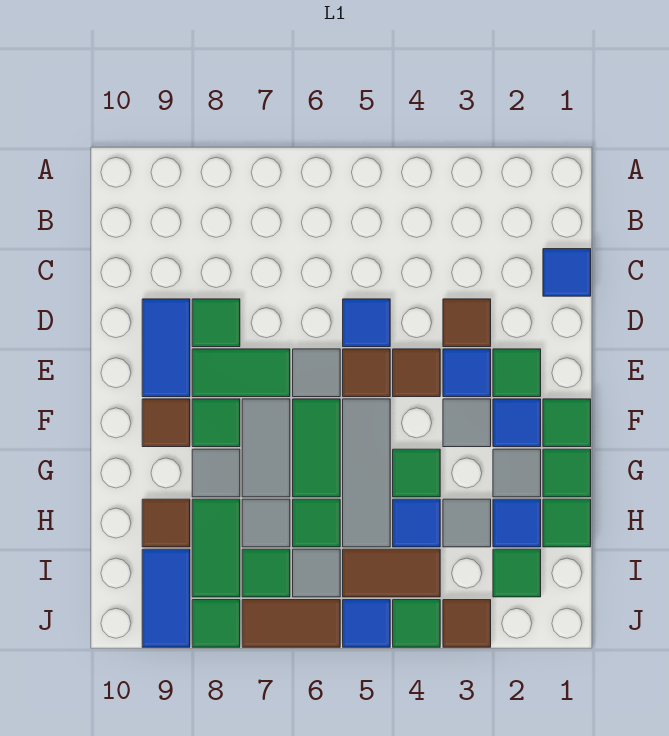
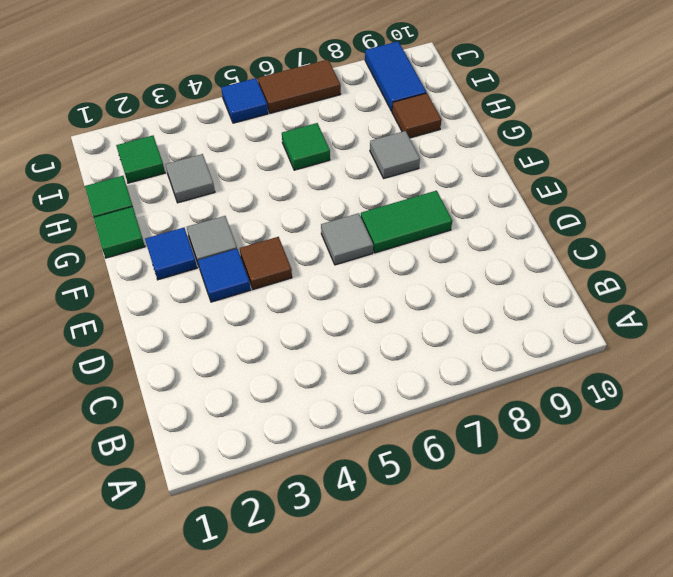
none -> blue tile C1 level 1
none -> brown tile D3 level 1
none -> blue tile D5 level 1
none -> green tile D8 level 1

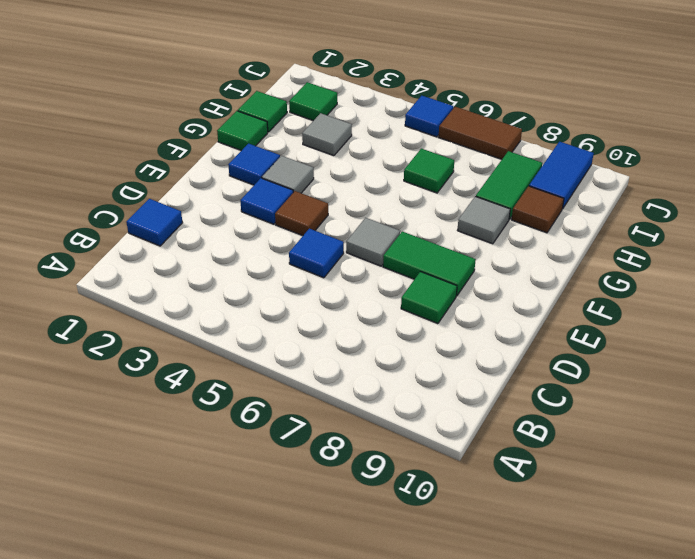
none -> brown tile D3 level 1
none -> blue tile D9:E9 level 1
none -> green tile E2 level 1
none -> brown tile E5 level 1

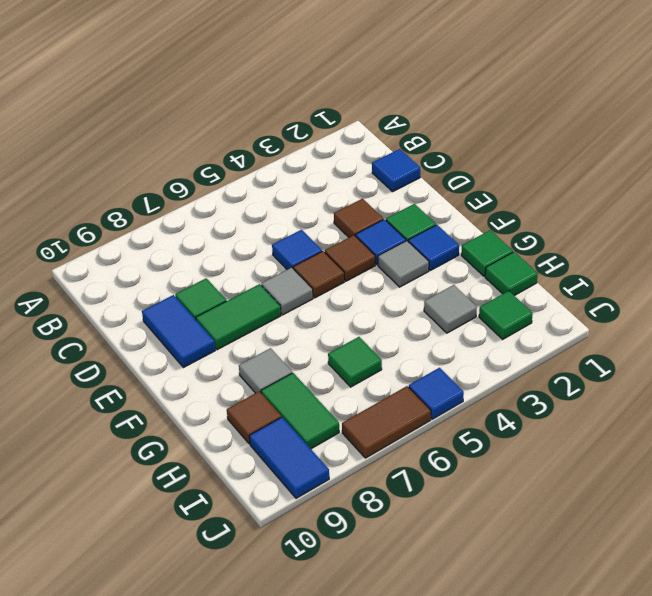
none -> green tile F1 level 1
none -> grey tile F5:H5 level 1
none -> green tile F6:G6 level 1
none -> grey tile F7:G7 level 1

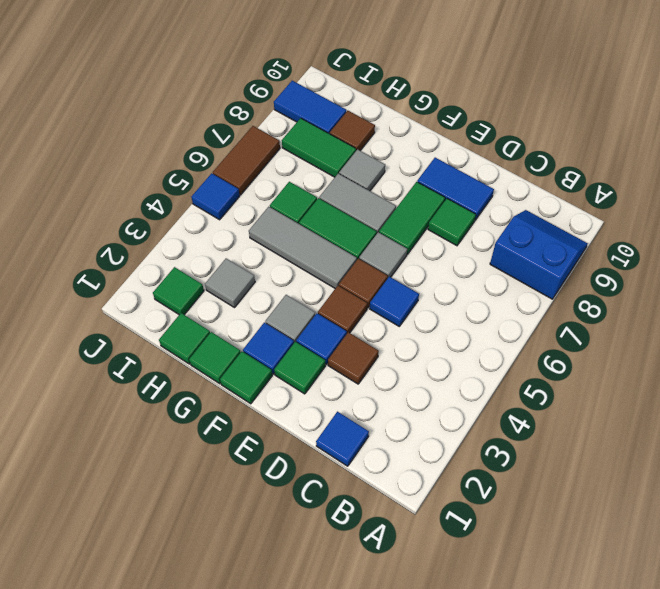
blue slope A8:B9 level 1 top 8 -> none
none -> green tile F8 level 1
none -> brown tile F9 level 1
none -> grey tile G2 level 1
none -> green tile G4 level 1

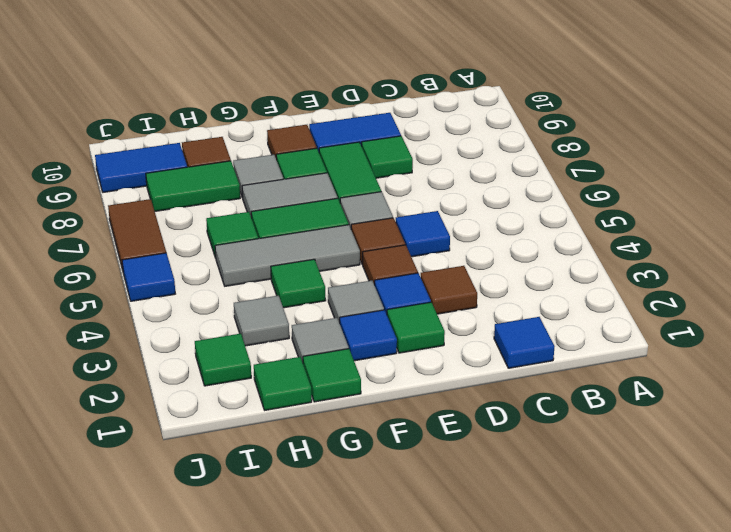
none -> green tile F1 level 1
none -> blue tile H2 level 1
none -> blue tile H4 level 1
none -> grey tile H7 level 1

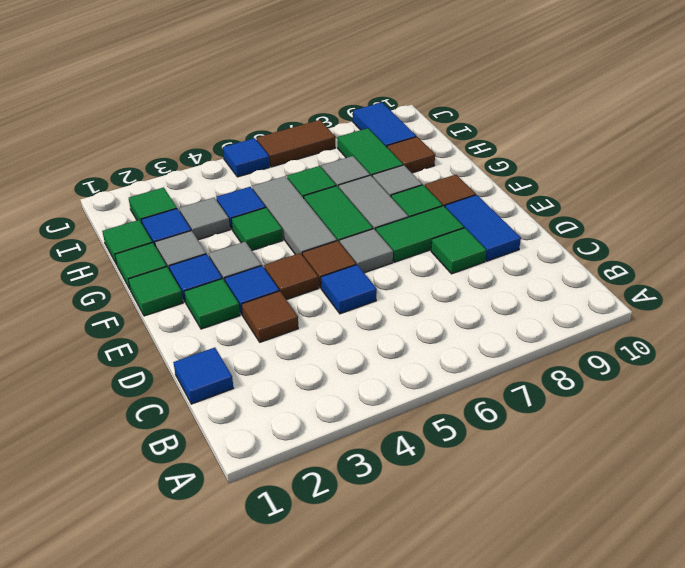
none -> brown tile I4:I5 level 1
none -> grey tile I6 level 1
none -> green tile I7 level 1
none -> brown tile J3 level 1

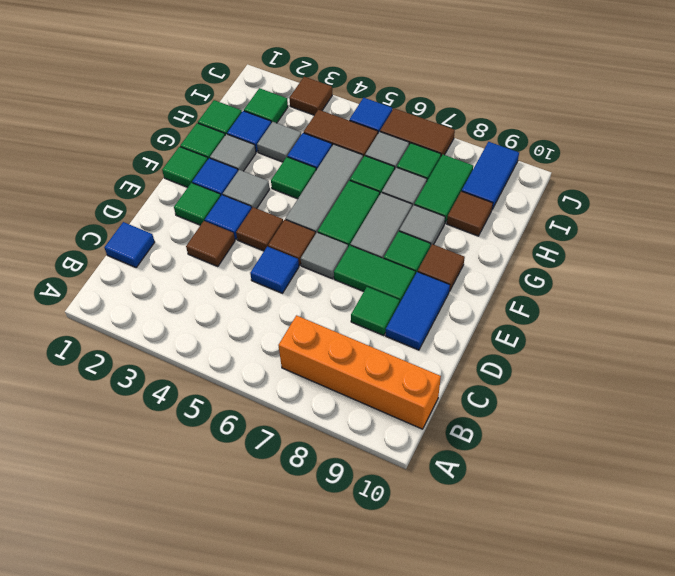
orange brick B7:B10 level 1 -> none
none -> green tile J4 level 1
none -> green tile J8 level 1

